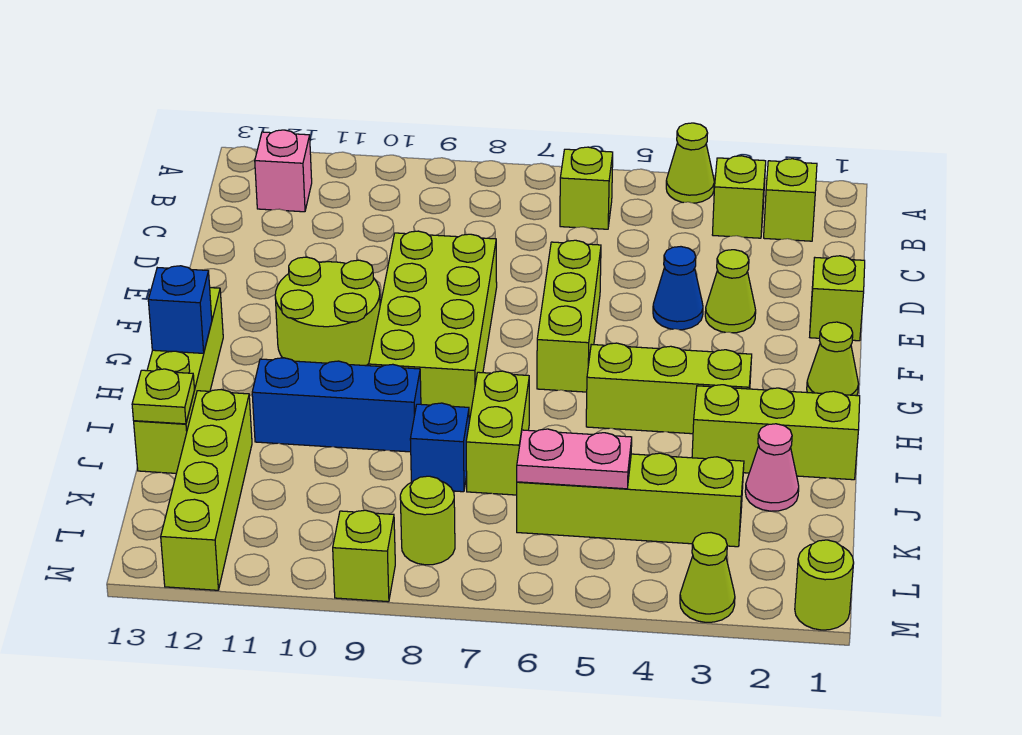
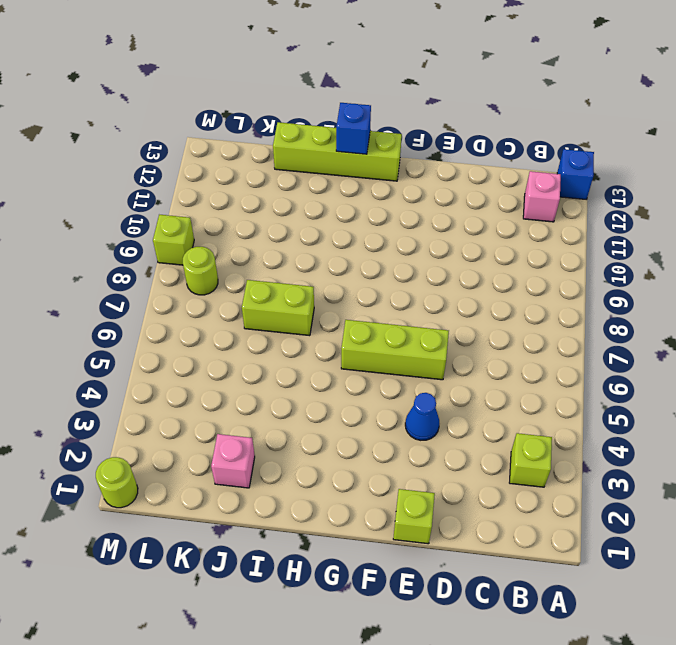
blue brick A13 level 1 -> blue brick J8 level 1
pink brick J2 level 1 -> pink cone J2 level 1
none -> lime cone A4 level 1
none -> lime brick B2 level 1
none -> lime brick B6 level 1

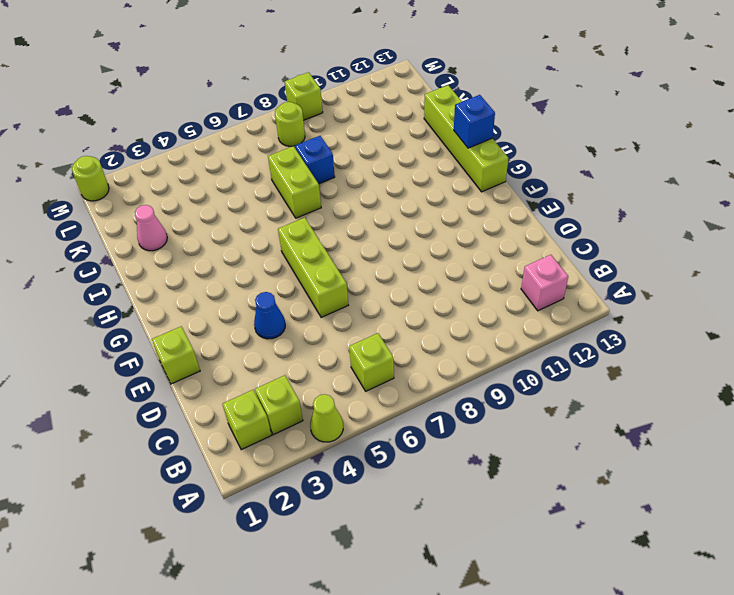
none -> lime cone E3 level 1
none -> lime brick E8:H9 level 1
none -> lime round brick F10:G11 level 1

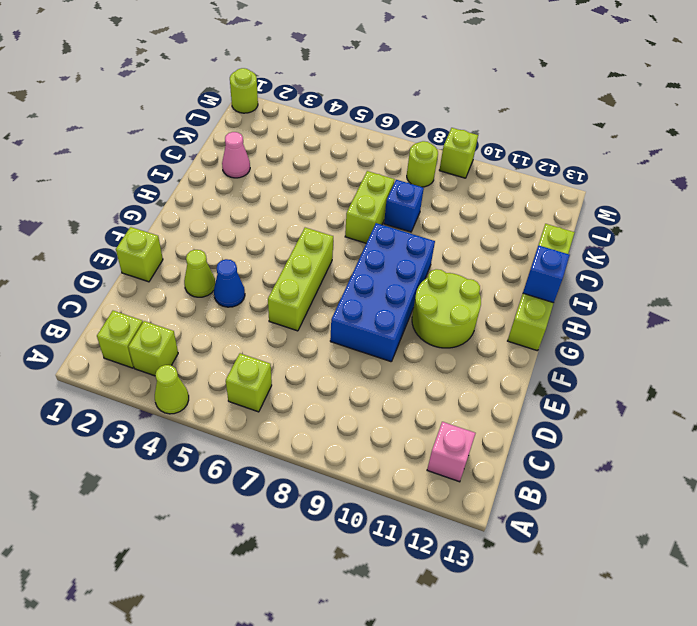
blue brick E8:H9 level 1 -> lime brick E8:H9 level 1
none -> lime cone G1 level 1
none -> lime brick H3:H5 level 1
none -> lime brick I1:I3 level 1

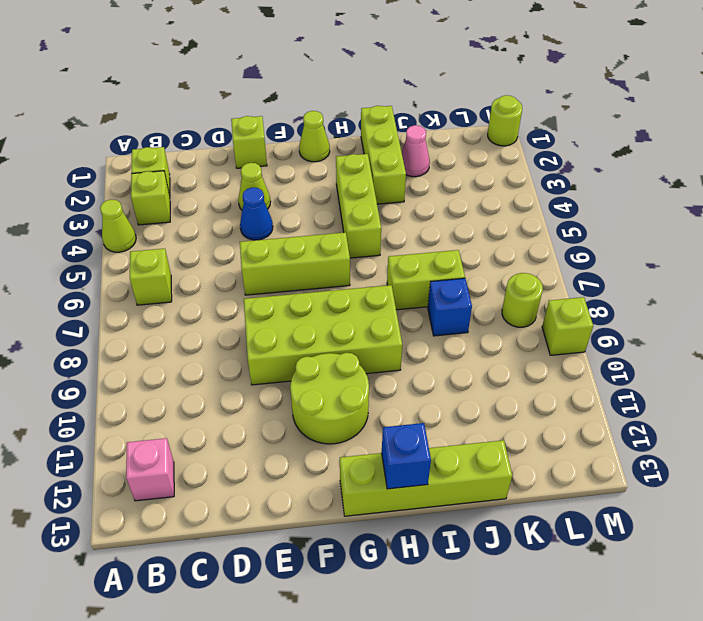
none -> blue brick I9:I11 level 1
none -> lime brick J12:M12 level 1
none -> lime brick K3:K6 level 1

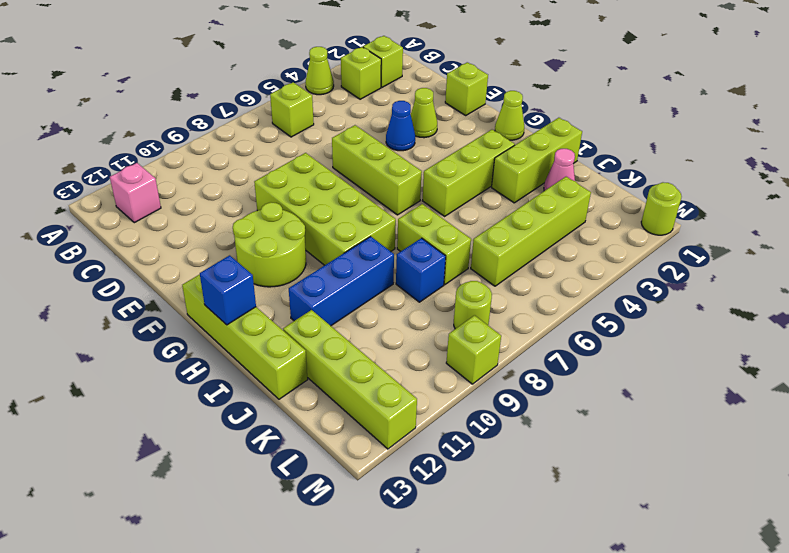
none -> lime cone M3 level 1
none -> lime plate J13 level 2
none -> pink plate K5:K6 level 2

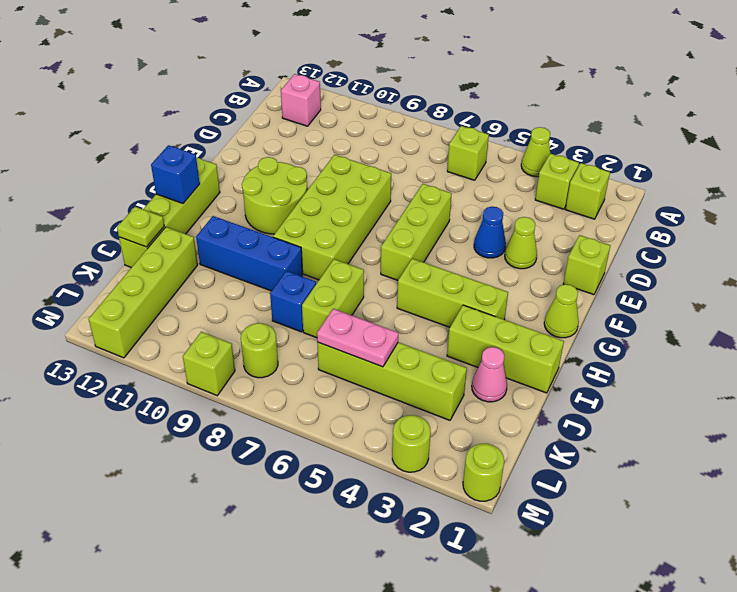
lime round brick M3 level 1 -> lime cone M3 level 1

